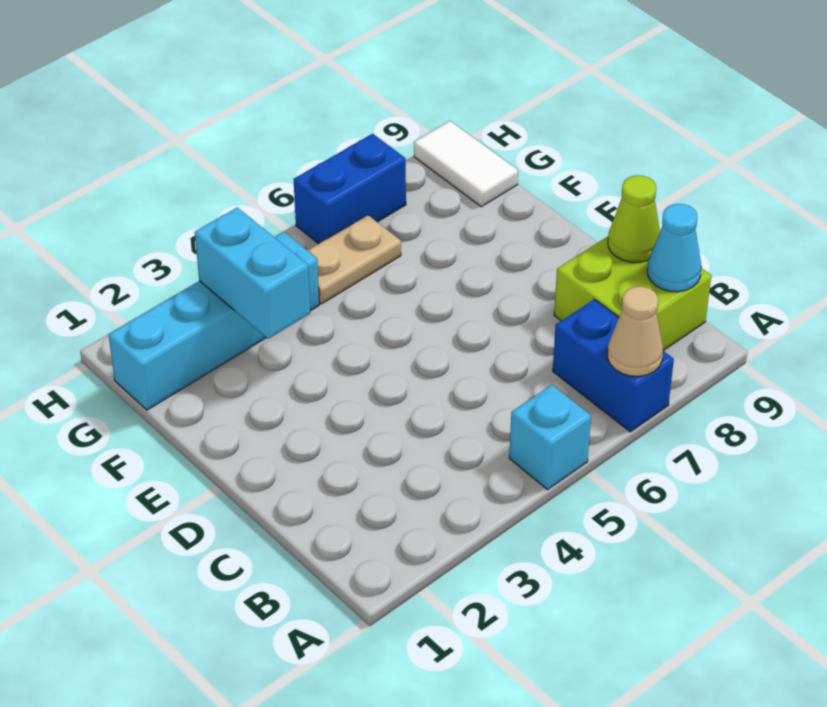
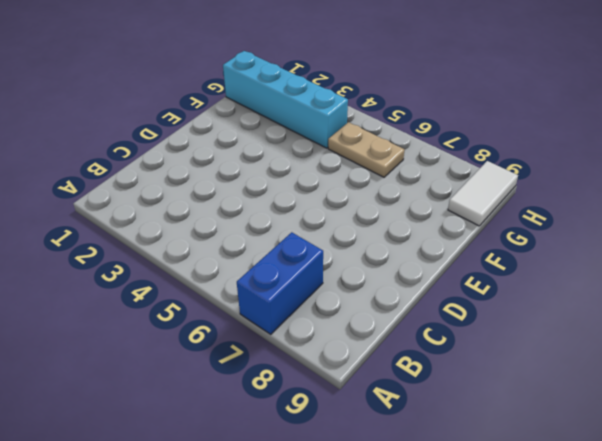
none -> cyan brick A5 level 1
none -> lime brick B8:C9 level 1

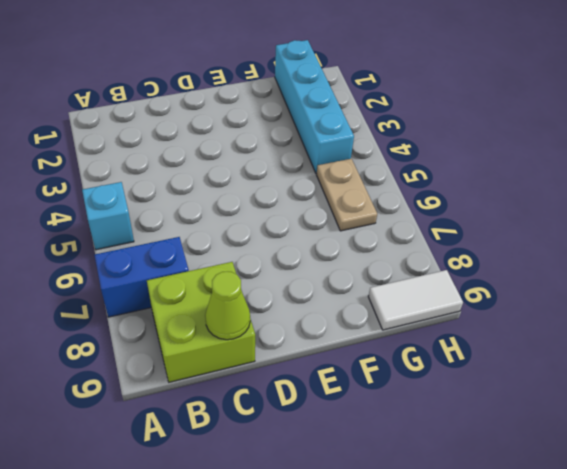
none -> blue brick H6:H7 level 1
none -> tan cone A7 level 2

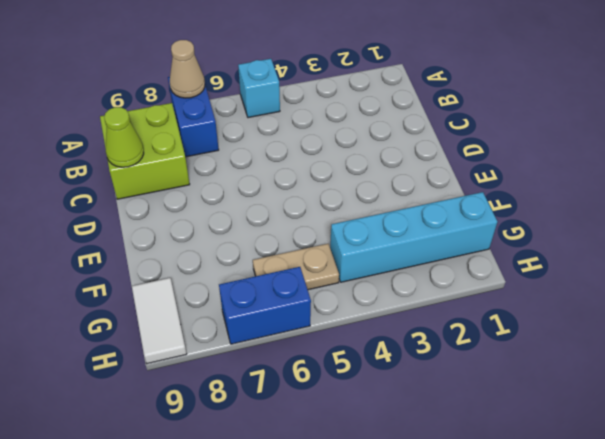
none -> cyan cone B9 level 2
none -> cyan brick F3:G3 level 2

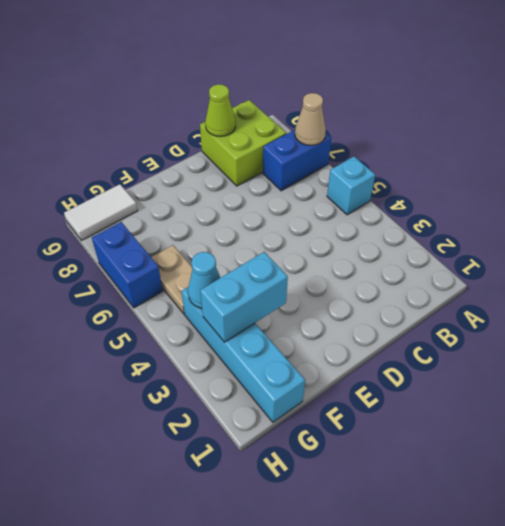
cyan cone G4 level 2 -> cyan cone B9 level 2

